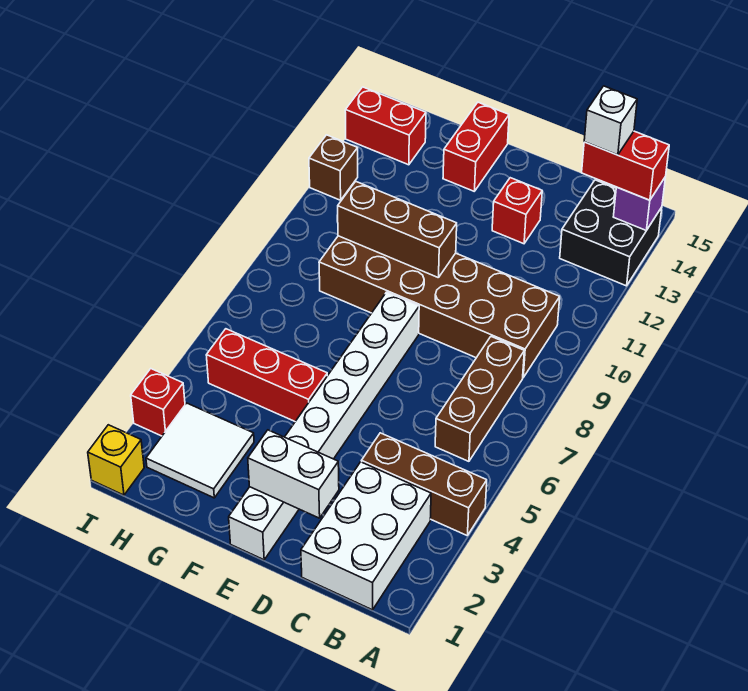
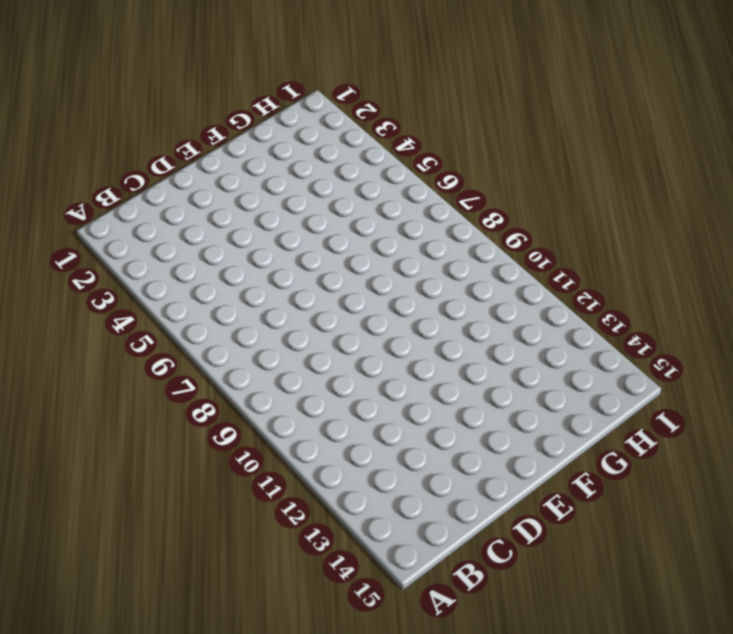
none -> brown brick A4:C4 level 1
none -> black brick A13:B14 level 1
none -> white brick B1:C3 level 1

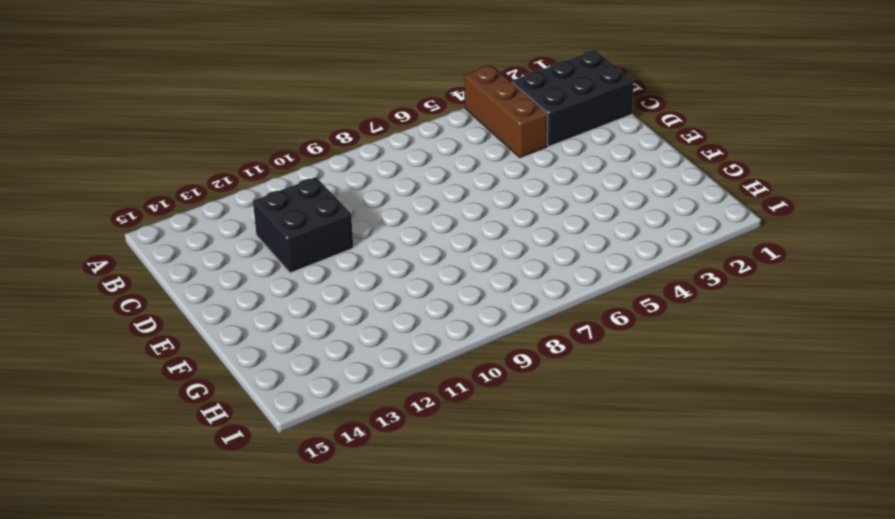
black brick B1:C3 level 1 -> white brick B1:C3 level 1
black brick C11:D12 level 1 -> black brick A13:B14 level 1
none -> brown brick B6:B8 level 1
none -> brown brick B9:G10 level 1
none -> red brick D13 level 1

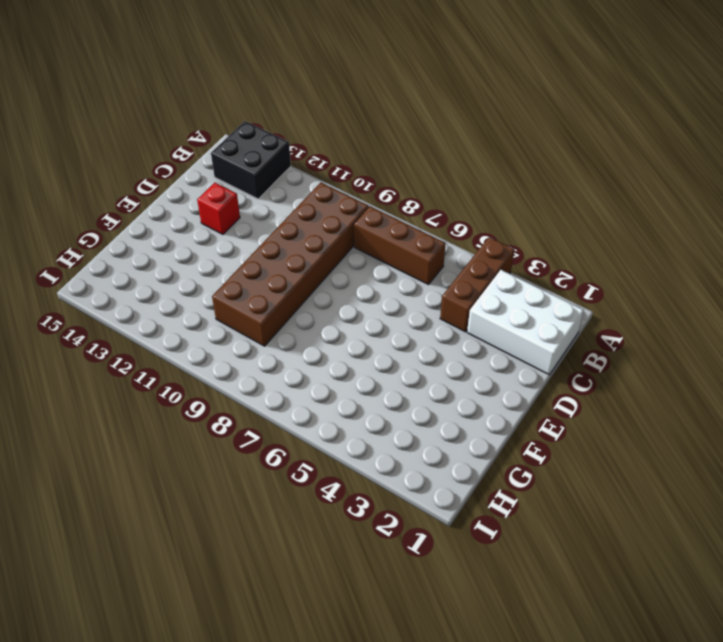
none -> white brick E1:E8 level 1
none -> red brick F5:H5 level 1
none -> red brick F14:F15 level 1

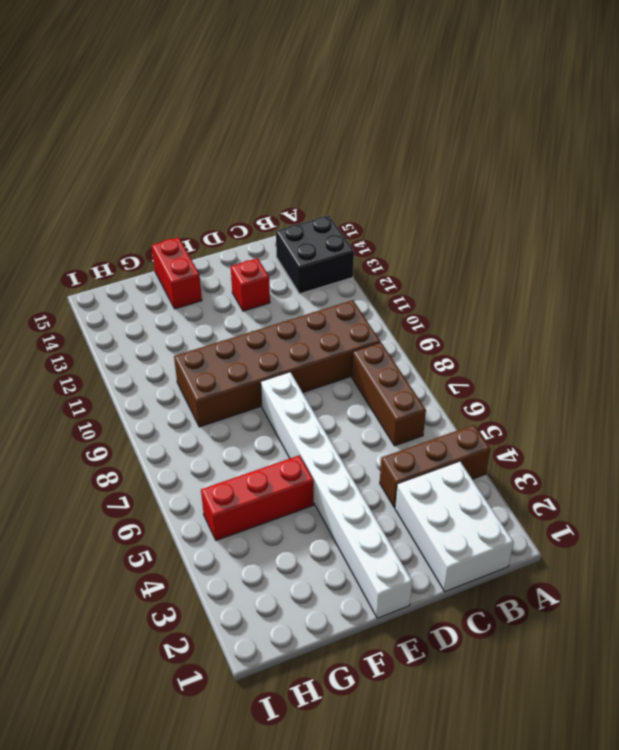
none -> white tile G2:H3 level 1
none -> red brick H14:I14 level 1
none -> yellow brick I1 level 1

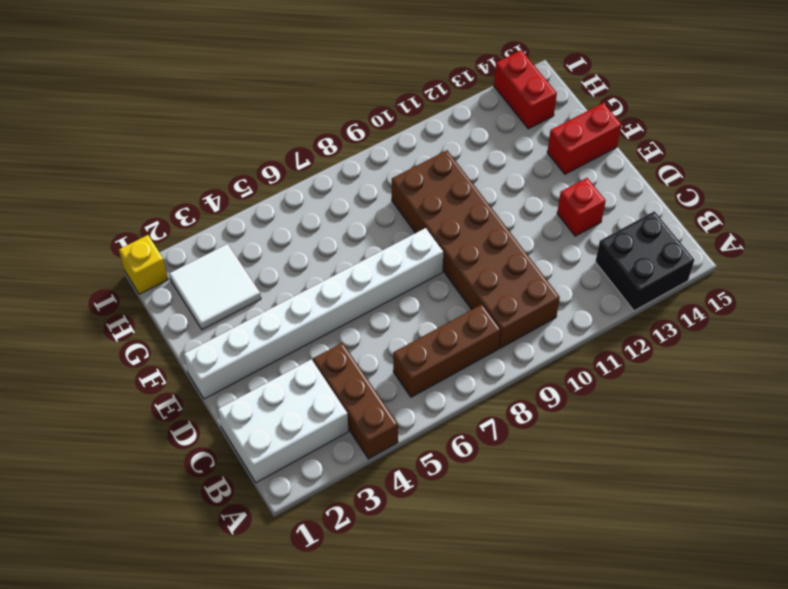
none -> red brick F5:H5 level 1
none -> red brick I3 level 1
none -> brown brick I12 level 1

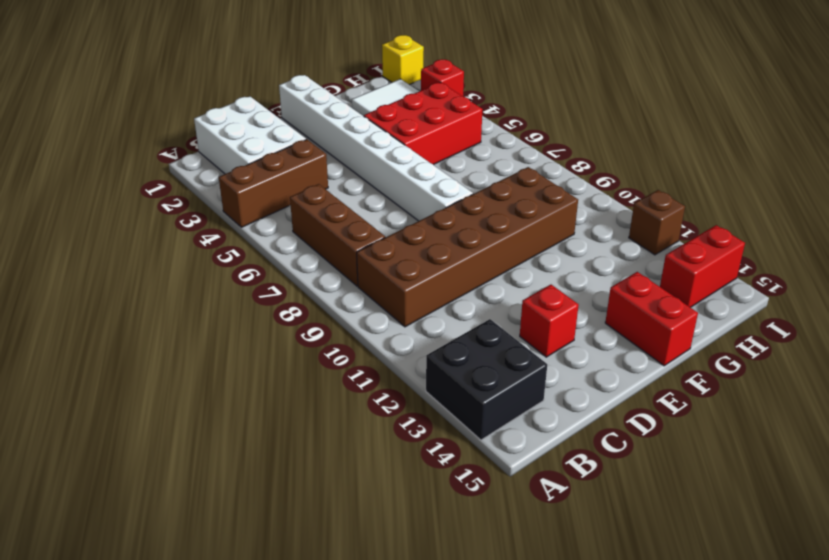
red brick F4:H5 level 1 -> red brick F5:H5 level 1
none -> purple brick A14 level 2
none -> white brick D2:E2 level 2
none -> brown brick E10:G10 level 2

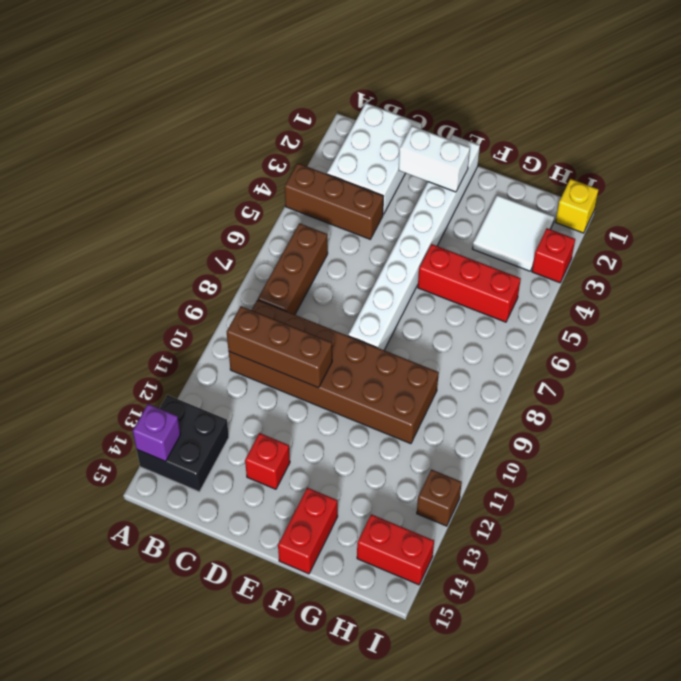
brown brick B10:D10 level 2 -> brown brick E10:G10 level 2
none -> red brick A14:B14 level 3
none -> white brick B14 level 4

